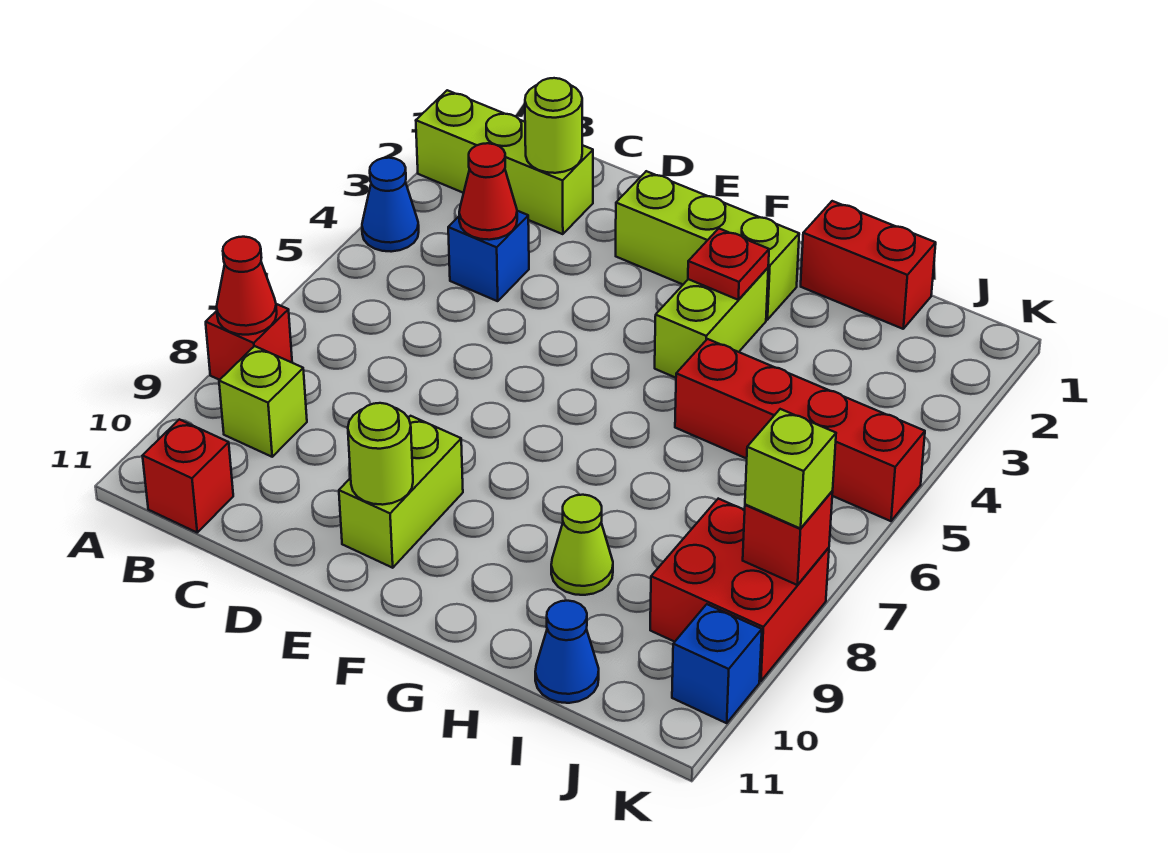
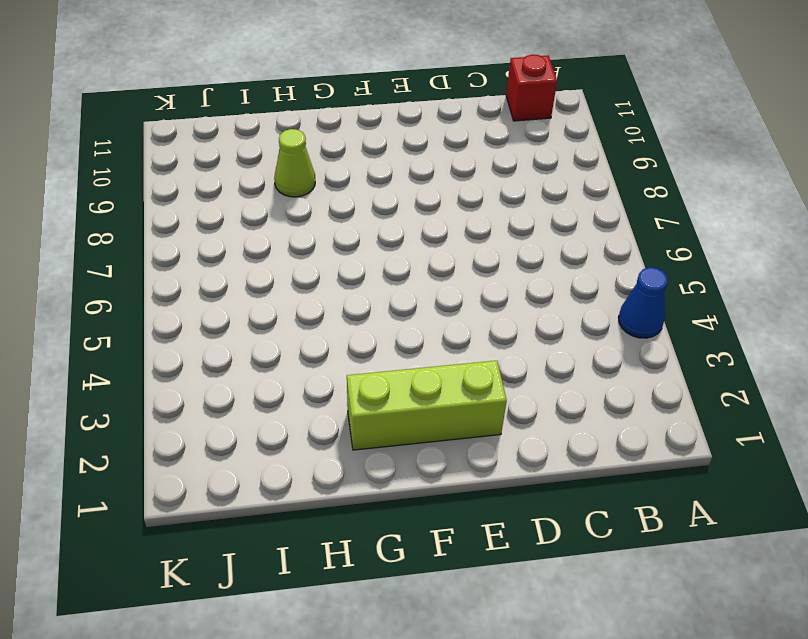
none -> lime brick A2:C2 level 1
none -> red brick A8 level 1
none -> lime brick B9 level 1

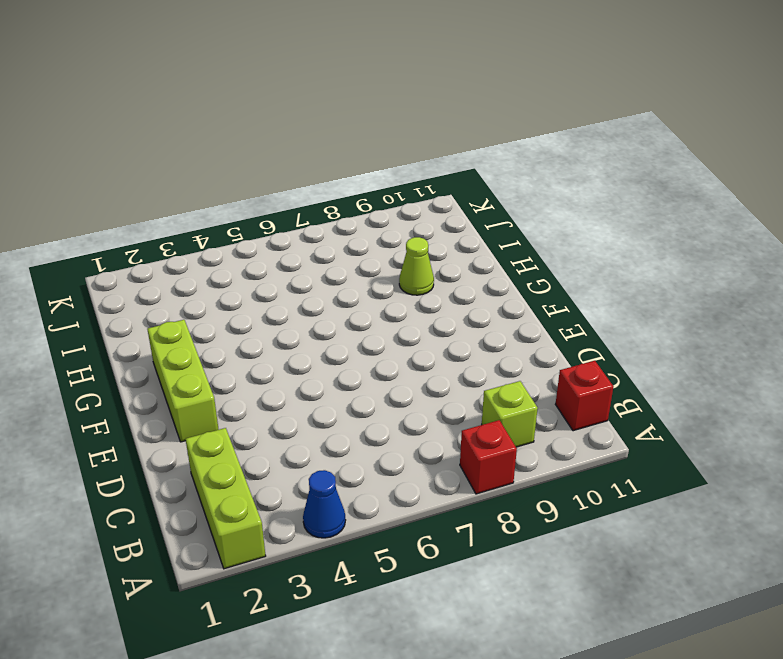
none -> blue brick C4 level 1
none -> lime brick E9:E10 level 1
none -> lime brick G3:G4 level 1

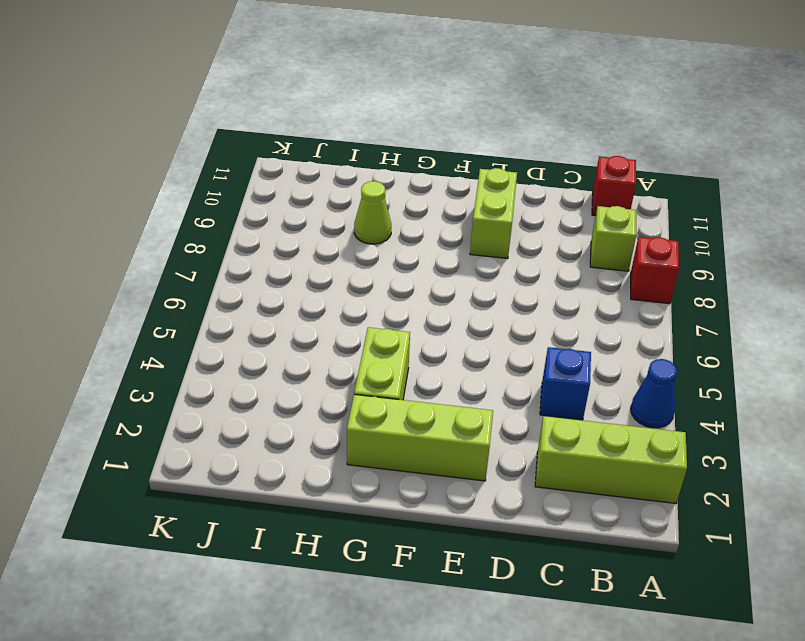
none -> red brick H1:I1 level 1
none -> red brick H5:K5 level 1
none -> blue cone I11 level 1

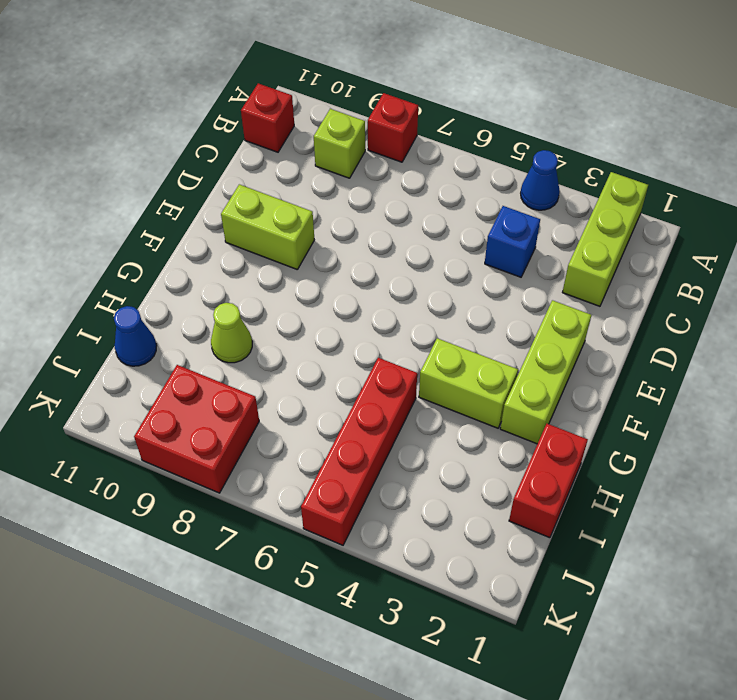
none -> blue brick K10 level 1
none -> red cone A8 level 2
none -> lime round brick C2 level 2

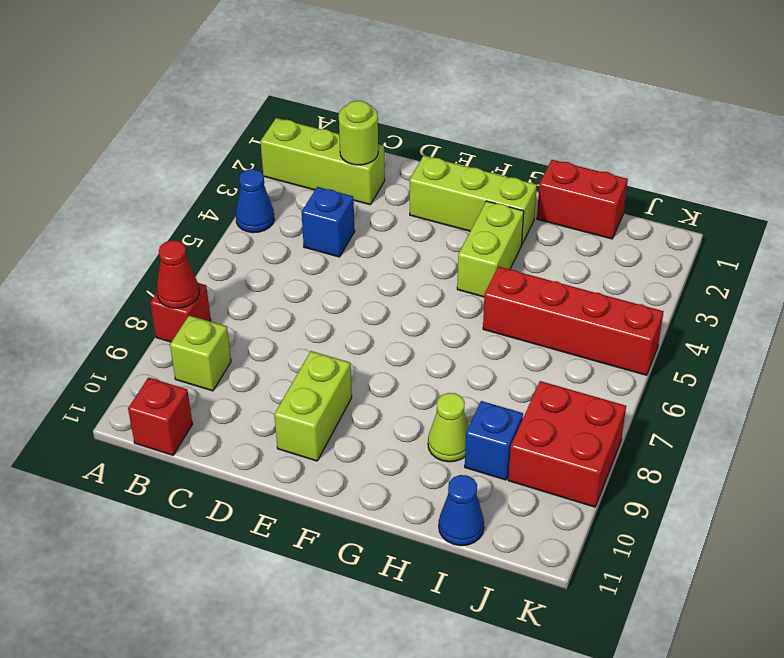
blue brick I9 level 1 -> blue brick K10 level 1
none -> red cone C4 level 2
none -> lime round brick E10 level 2
none -> red plate G3 level 2

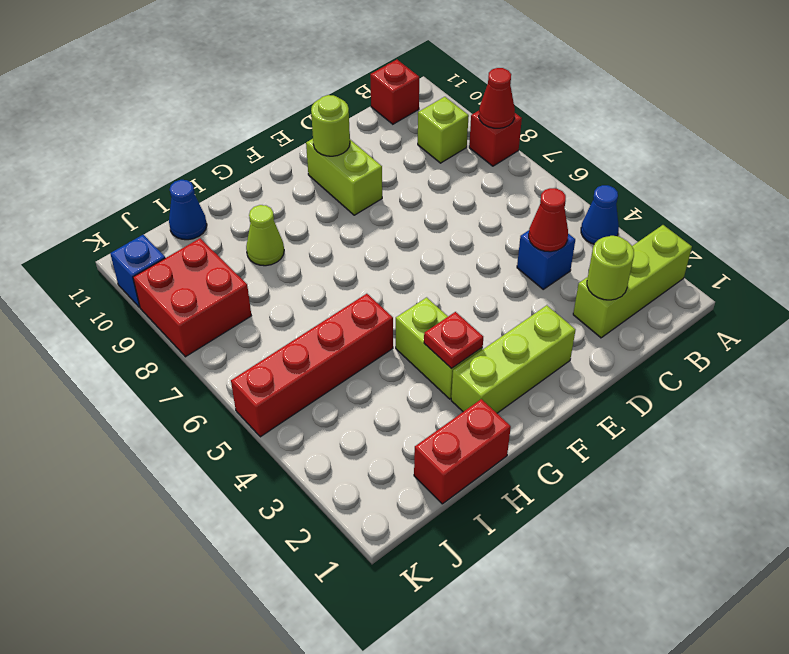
none -> red brick K8 level 2
none -> lime brick K8 level 3

